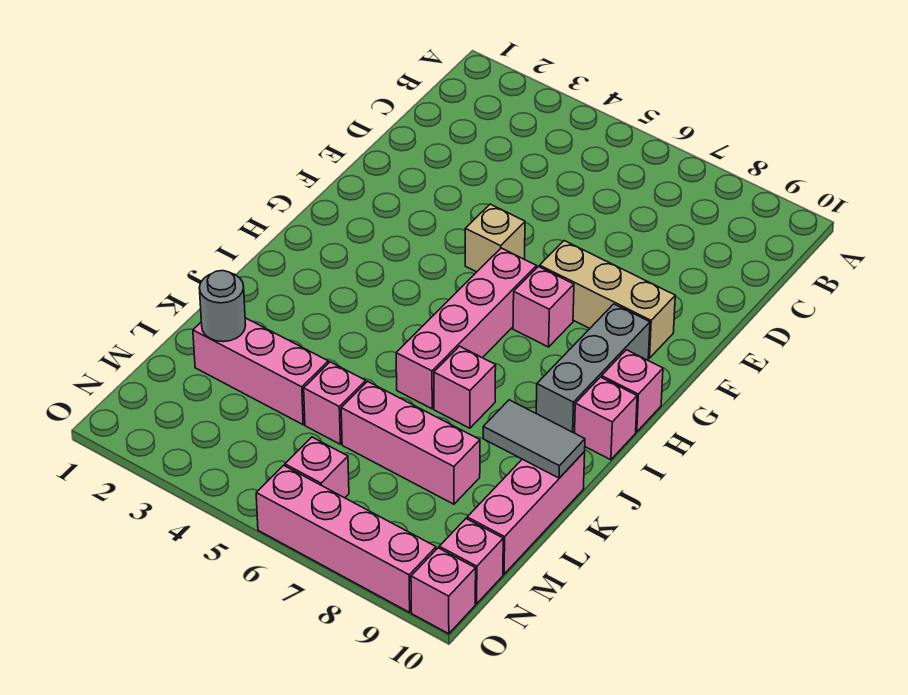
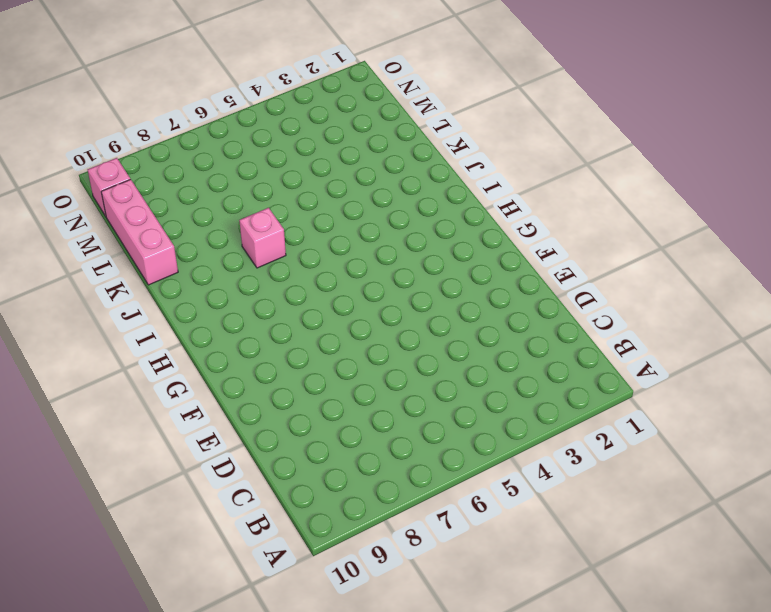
none -> tan brick F5 level 1
none -> tan brick F7:F9 level 1
none -> pink brick G6:J6 level 1

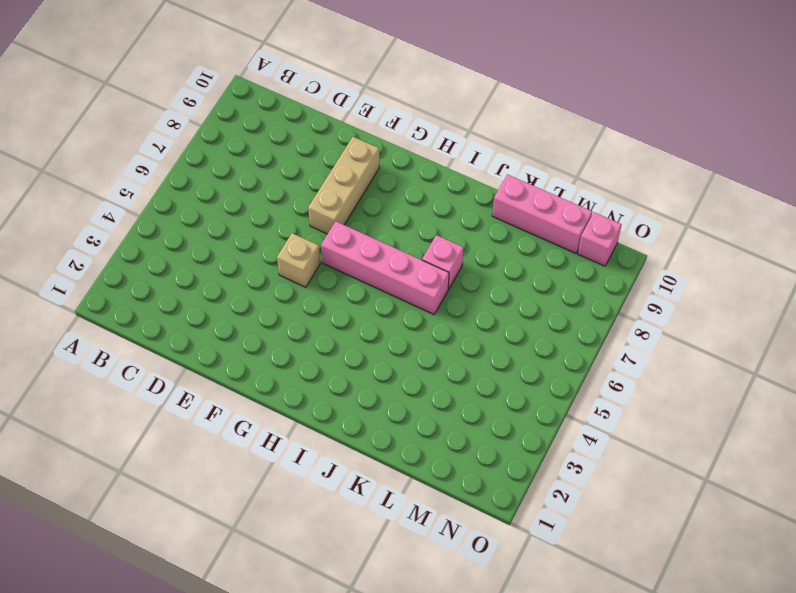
none -> pink brick G7 level 1
none -> grey brick G9:I9 level 1
none -> pink brick H10 level 1

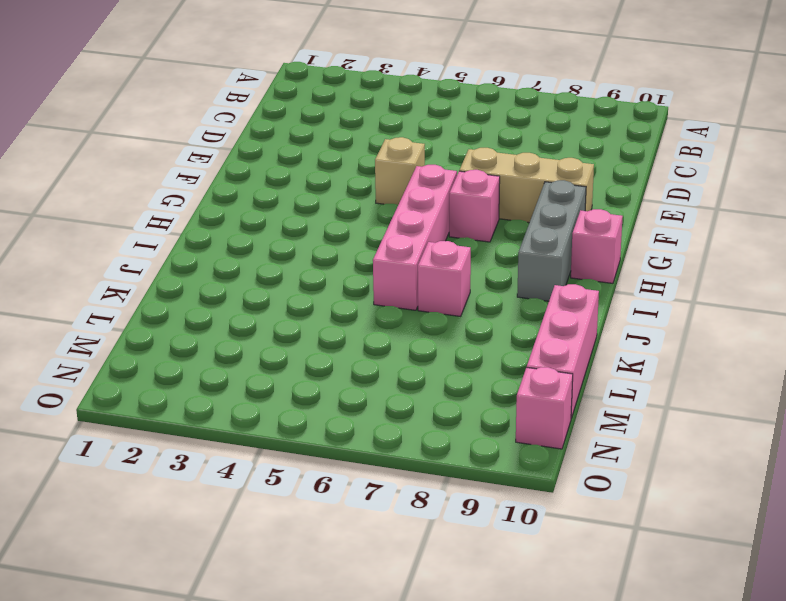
none -> pink brick I10 level 1
none -> pink brick L2:L4 level 1
none -> pink brick L5 level 1

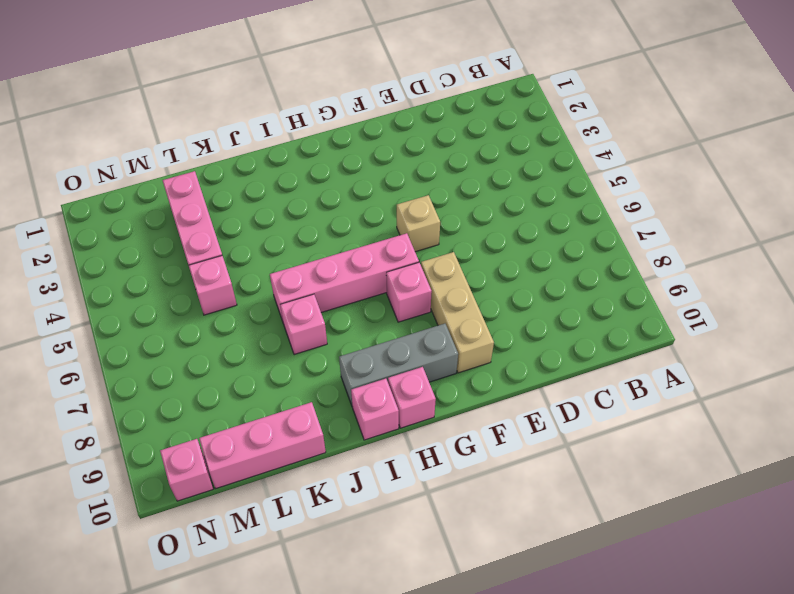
none -> pink brick L6:L8 level 1
none -> pink brick N6 level 1
none -> pink brick O6:O9 level 1

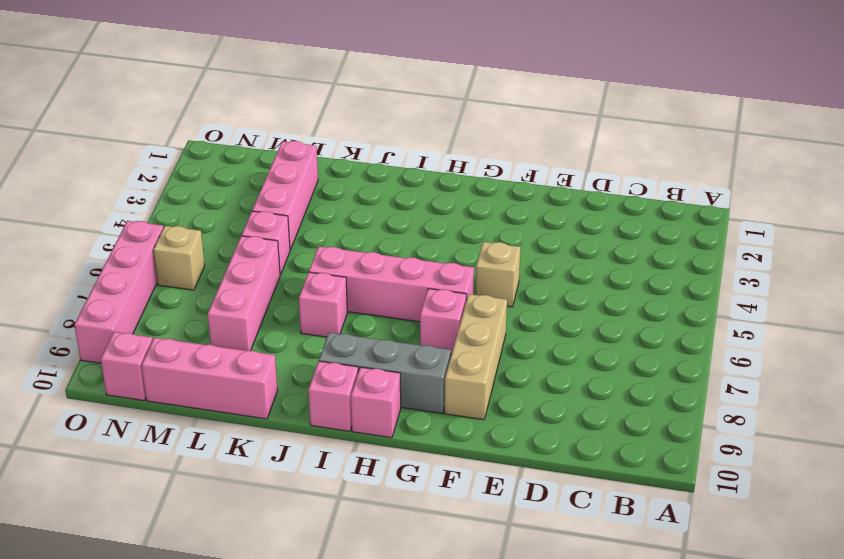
tan brick N6 level 1 -> pink brick N6 level 1
none -> pink brick O10 level 1
none -> grey tile K9:K10 level 2
none -> grey round brick L2 level 2

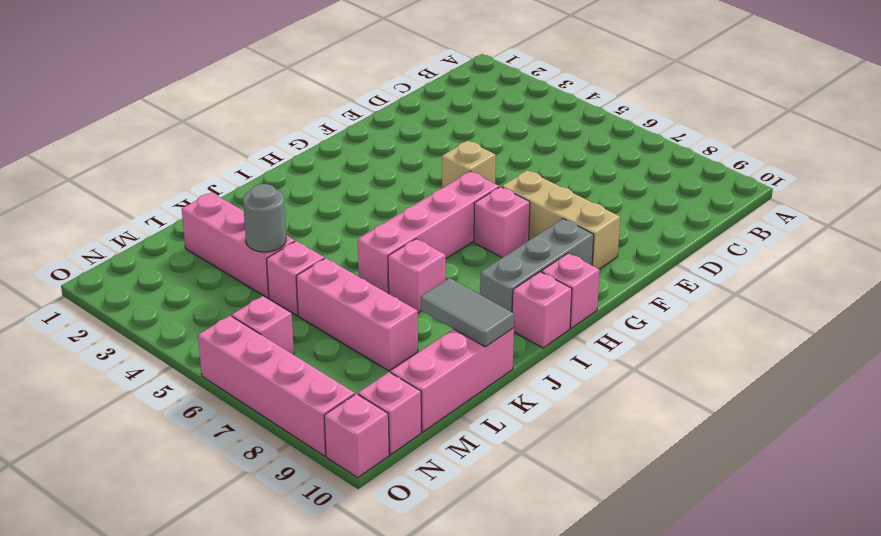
grey round brick L4 level 2 -> grey round brick L2 level 2

